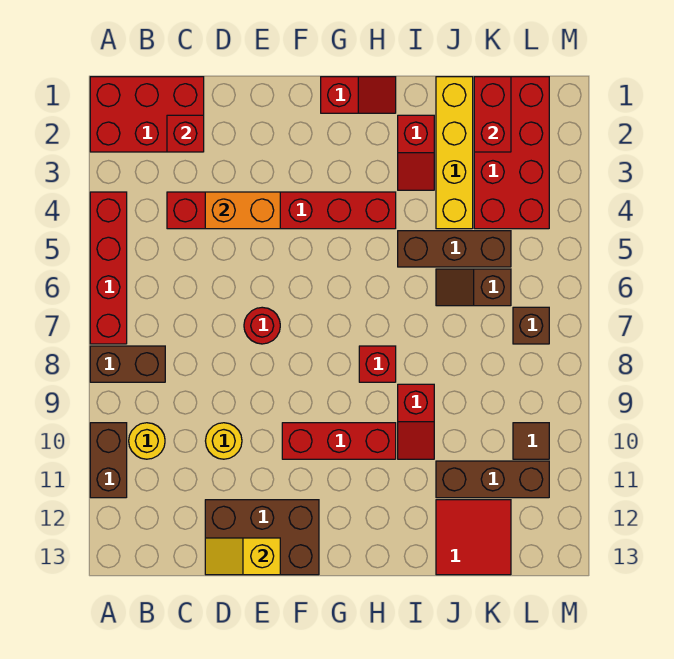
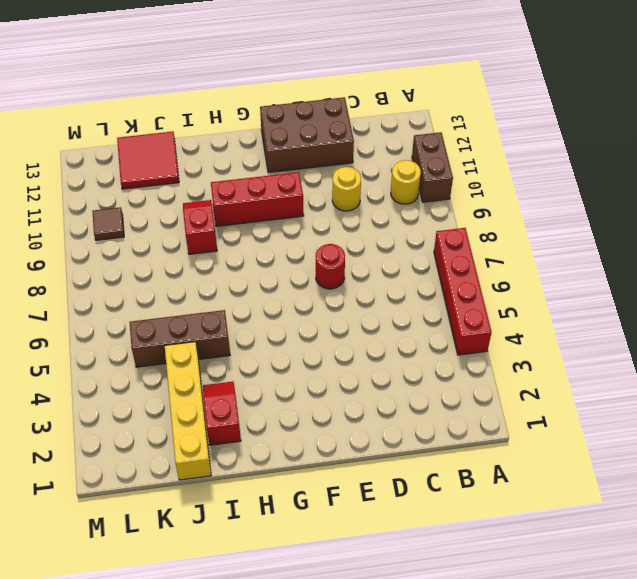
none -> red brick A1:C2 level 1
none -> brown brick A8:B8 level 1
none -> red brick C4:H4 level 1

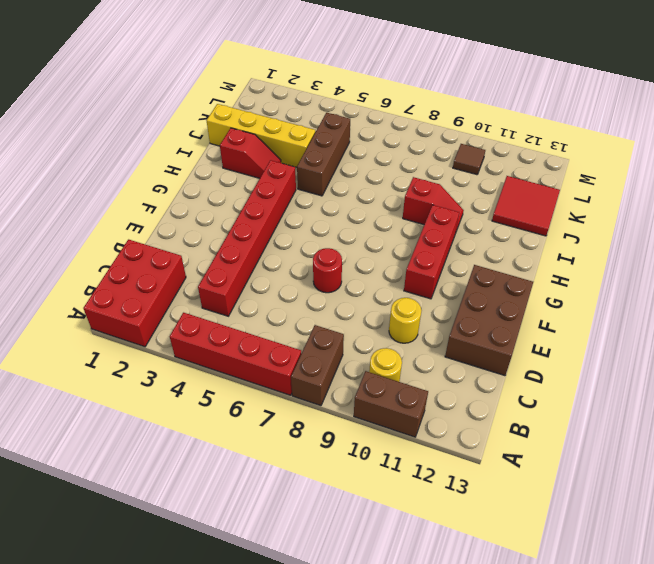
none -> red slope G1:H1 level 1 top G
none -> red brick H8 level 1
none -> brown slope J6:K6 level 1 top K

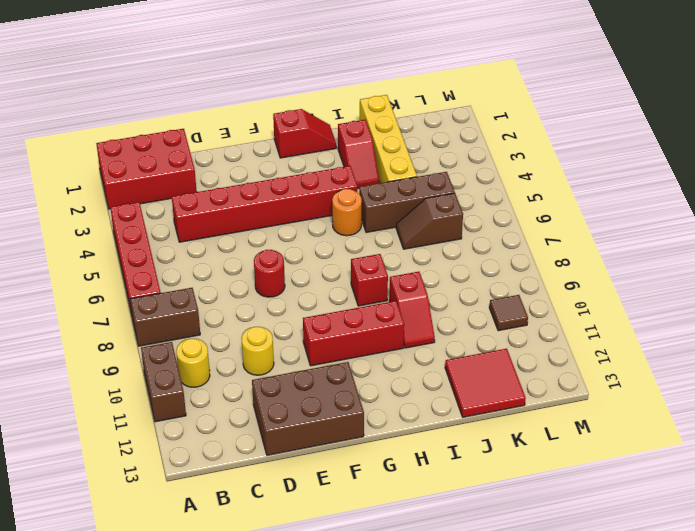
orange round brick H5 level 1 -> none
none -> brown brick J11:L11 level 1
none -> red brick K1:L4 level 1
none -> brown brick L7 level 1

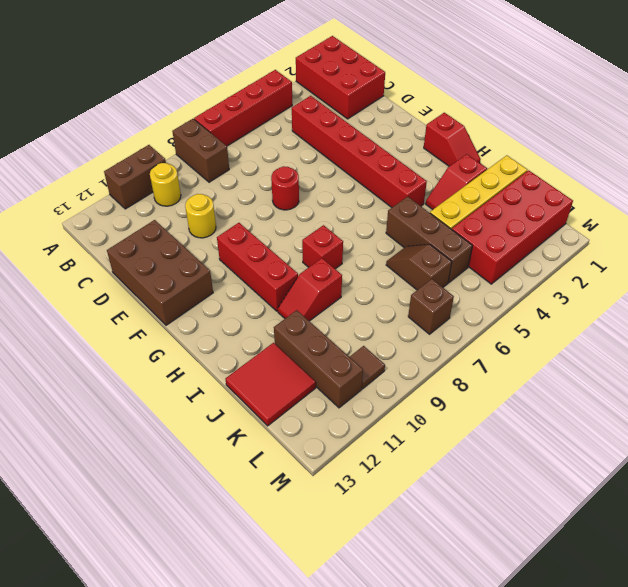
none -> red brick C2 level 2
none -> orange brick D4:E4 level 2
none -> yellow slope D13:E13 level 2 top E

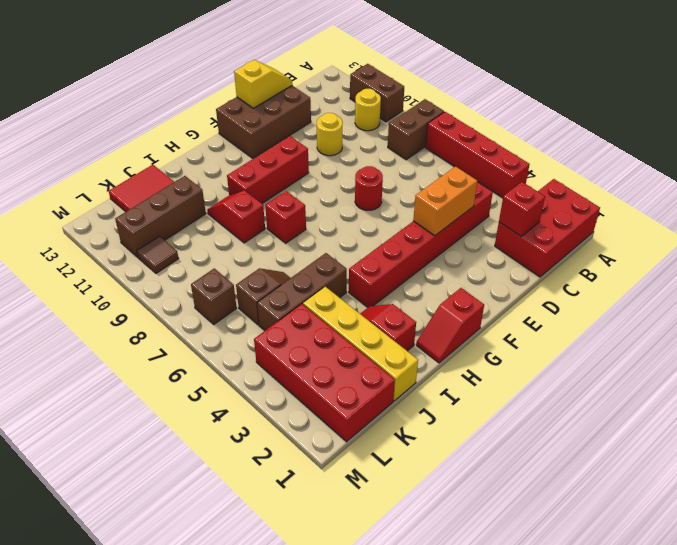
none -> red brick K1:K2 level 2

